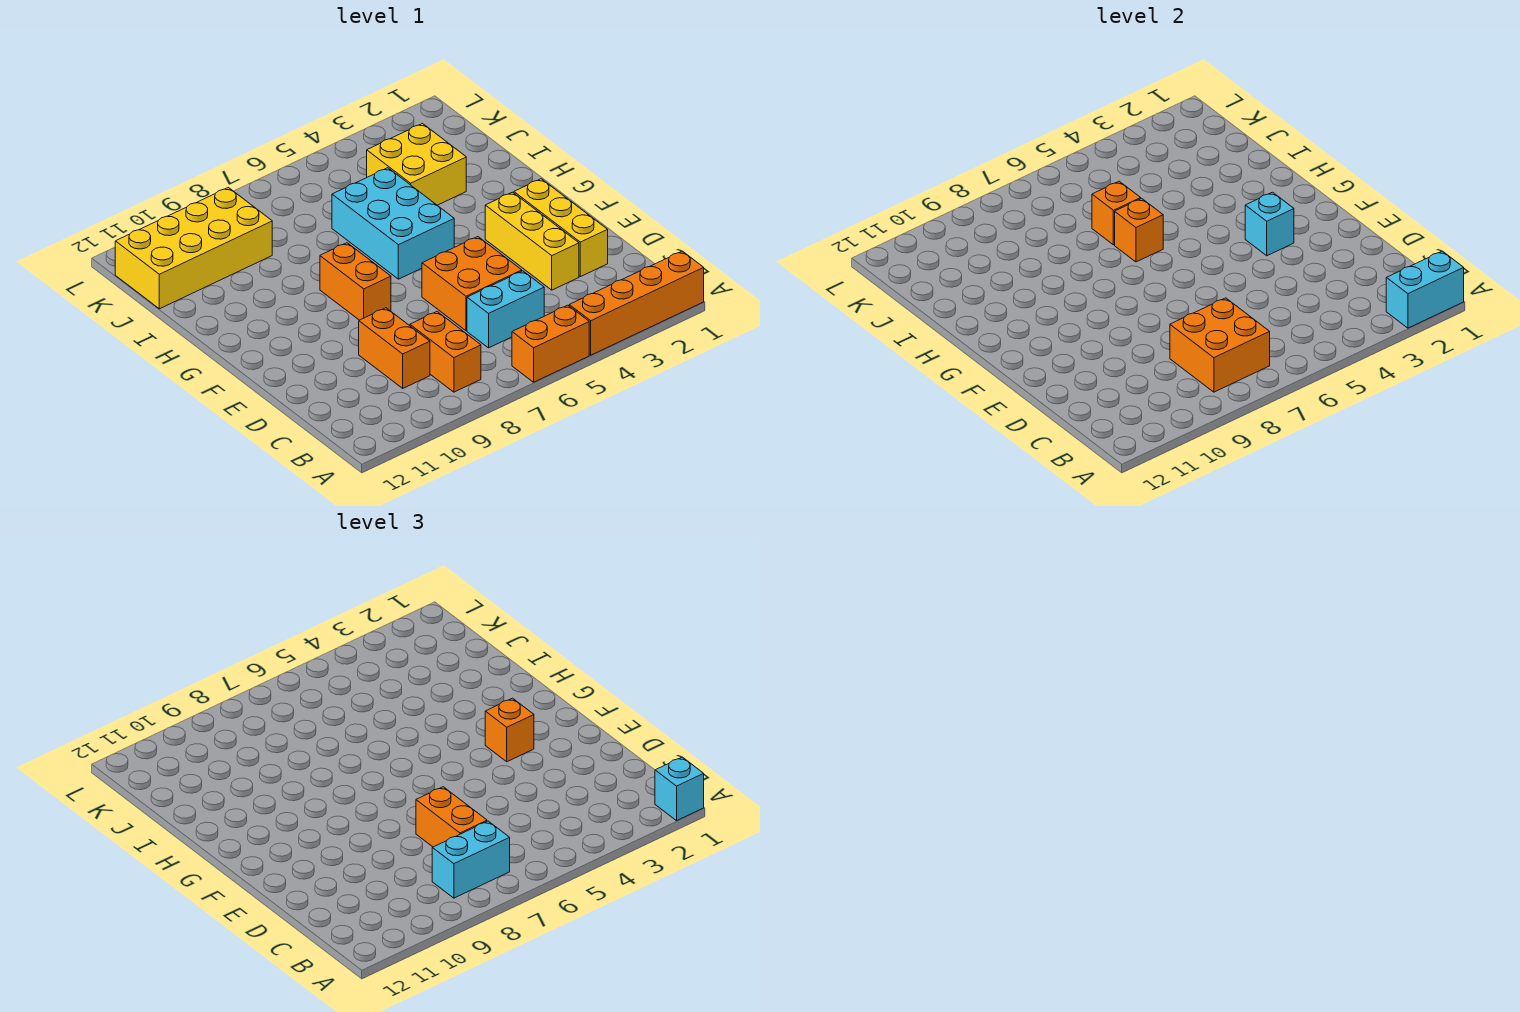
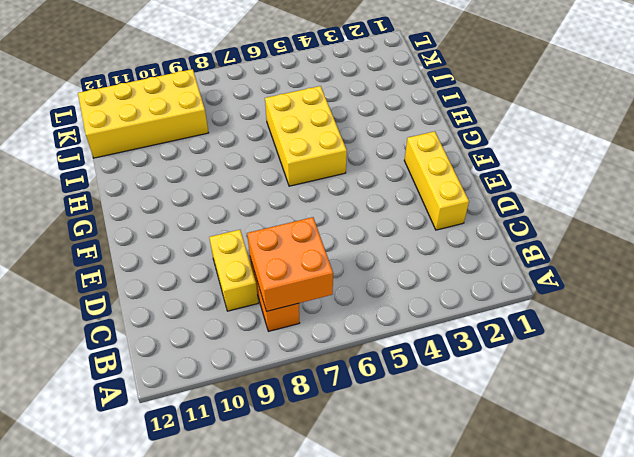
yellow brick C9:D9 level 1 -> orange brick C9:D9 level 1
yellow brick G5:I6 level 1 -> cyan brick G5:I6 level 1
none -> orange brick A1:A4 level 1
none -> orange brick A5:A6 level 1
none -> cyan brick C5:C6 level 1

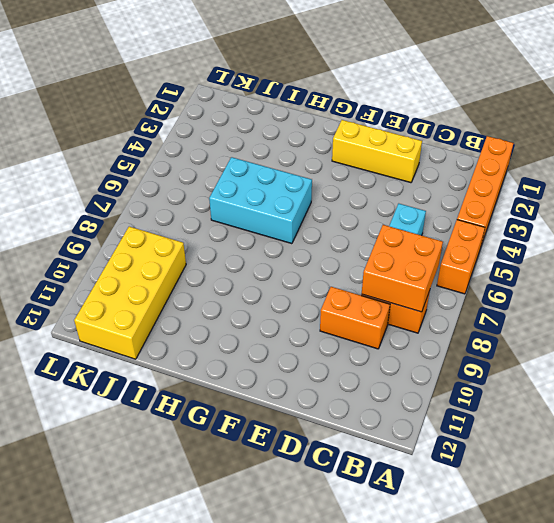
none -> yellow brick D3:F3 level 1
none -> orange brick D5:E6 level 1
none -> orange brick F8:G8 level 1

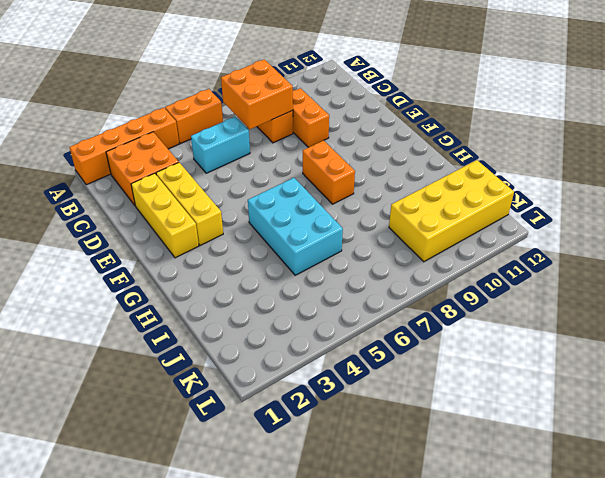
orange brick B2:C3 level 1 -> orange brick D5:E6 level 1
none -> yellow brick I3:J4 level 1
none -> cyan brick A1:A2 level 2
none -> cyan brick F3 level 2

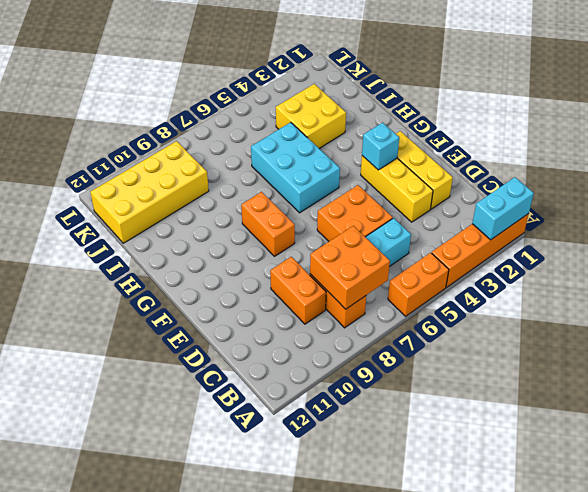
none -> orange brick H6 level 2
none -> orange brick I6 level 2
none -> cyan brick A1 level 3

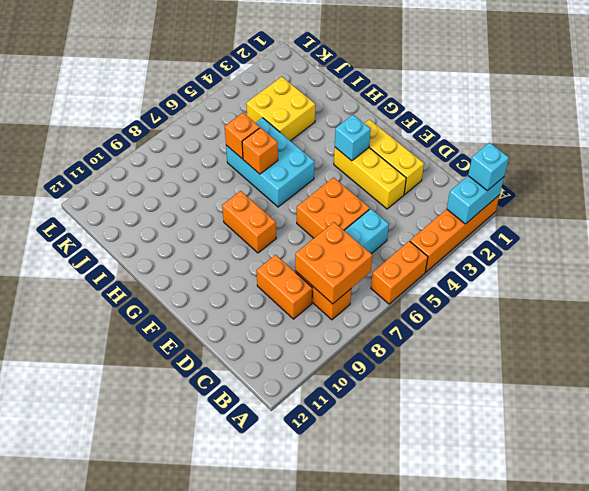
none -> yellow brick J9:K12 level 1
none -> cyan brick B7:B8 level 3
none -> orange brick C7:D7 level 3

